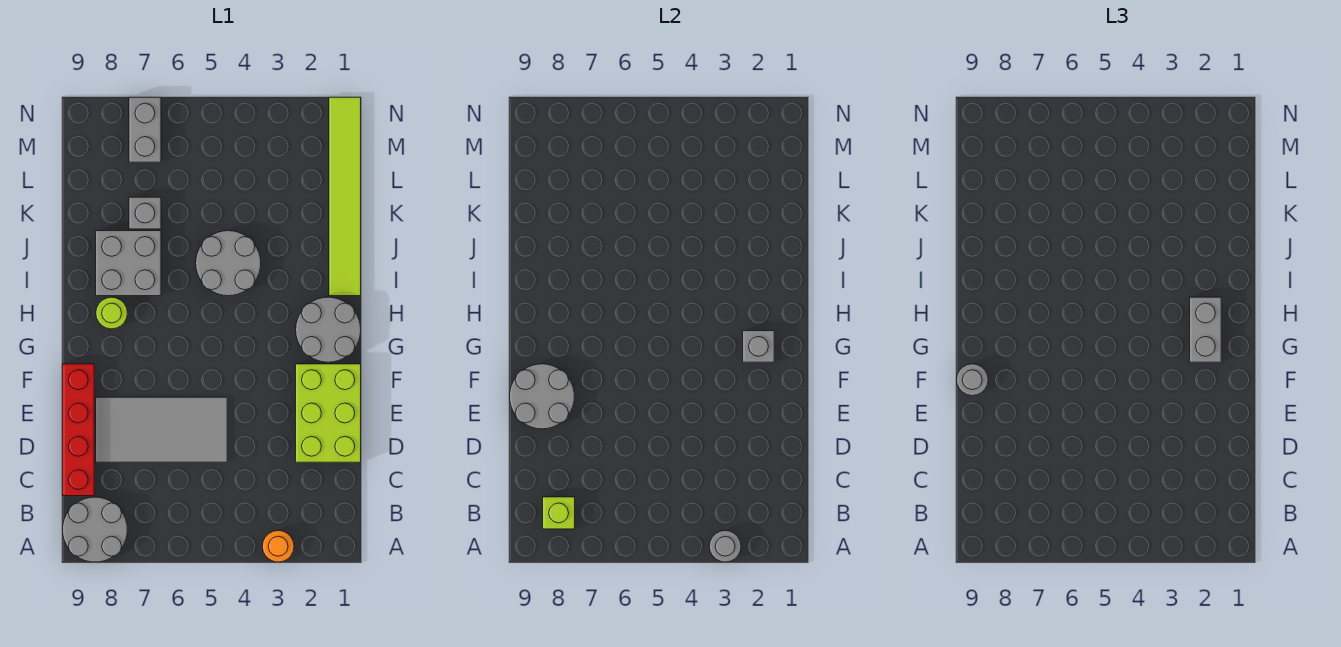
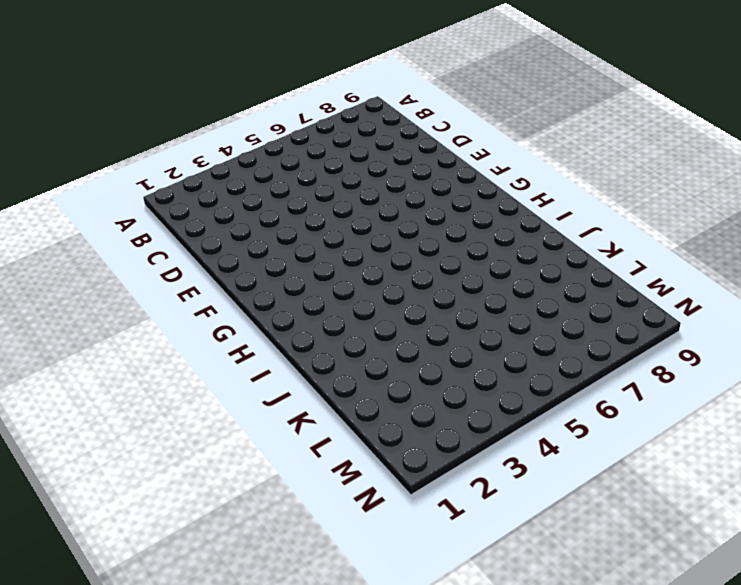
none -> orange round brick A3 level 1
none -> grey round brick A8:B9 level 1
none -> red brick C9:F9 level 1

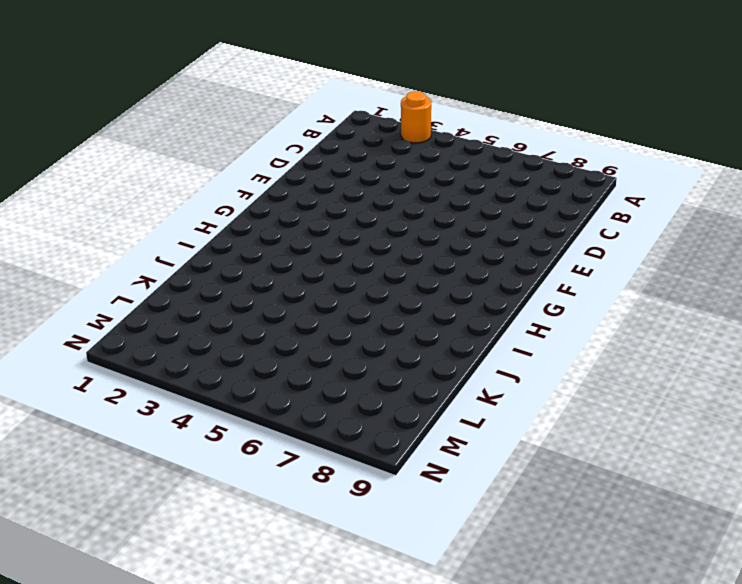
none -> grey round brick A8:B9 level 1
none -> red brick C9:F9 level 1
none -> lime brick D1:F2 level 1

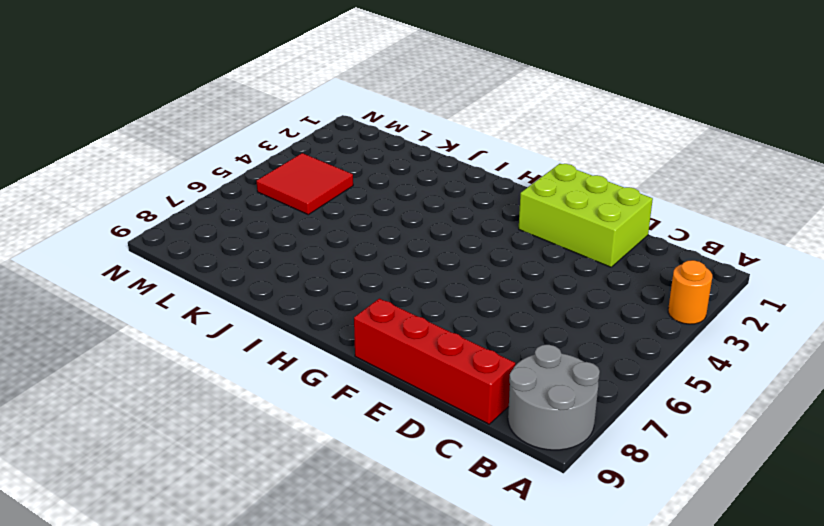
red tile L4:M5 level 1 -> none
none -> grey tile D5:E8 level 1
none -> grey round brick G1:H2 level 1
none -> lime round brick H8 level 1

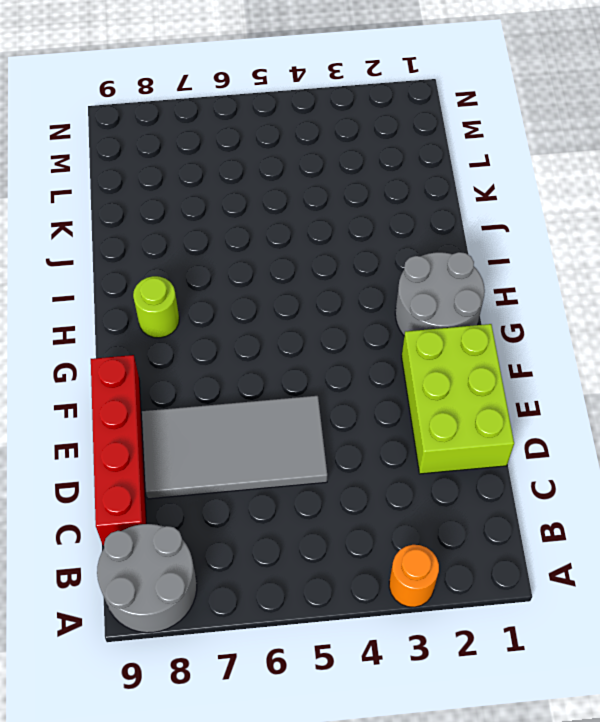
none -> lime tile I1:N1 level 1
none -> grey round brick I4:J5 level 1
none -> grey brick I7:J8 level 1

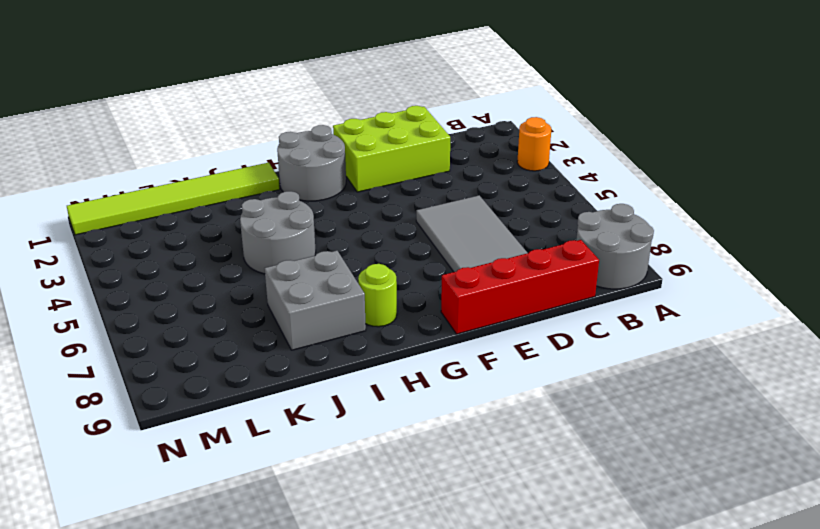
none -> grey brick K7 level 1
none -> grey brick M7:N7 level 1
none -> grey round brick A3 level 2

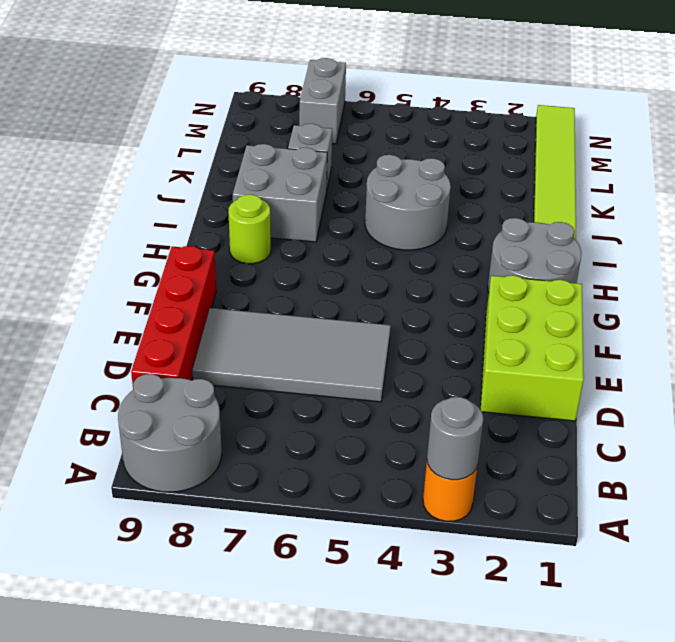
none -> lime brick B8 level 2
none -> grey round brick E8:F9 level 2
none -> grey brick G2 level 2

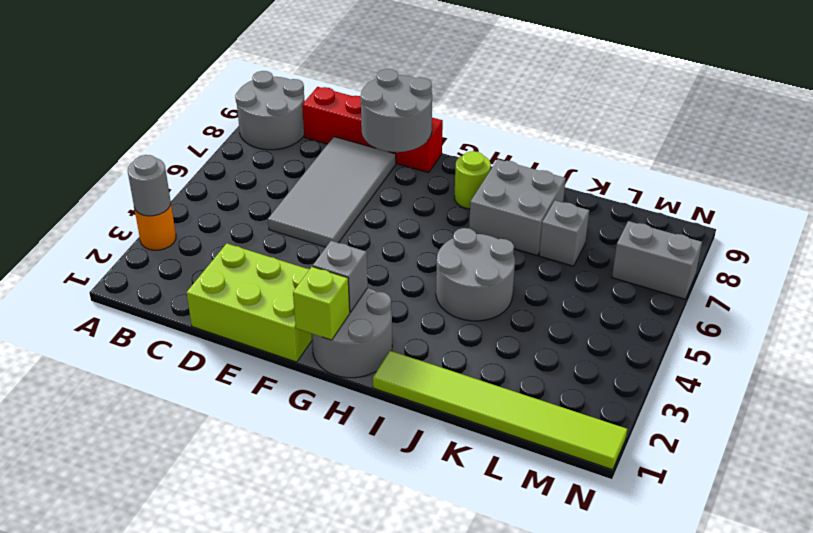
lime brick G1 level 2 -> lime brick B8 level 2
none -> grey round brick F9 level 3
none -> grey brick G2:H2 level 3

